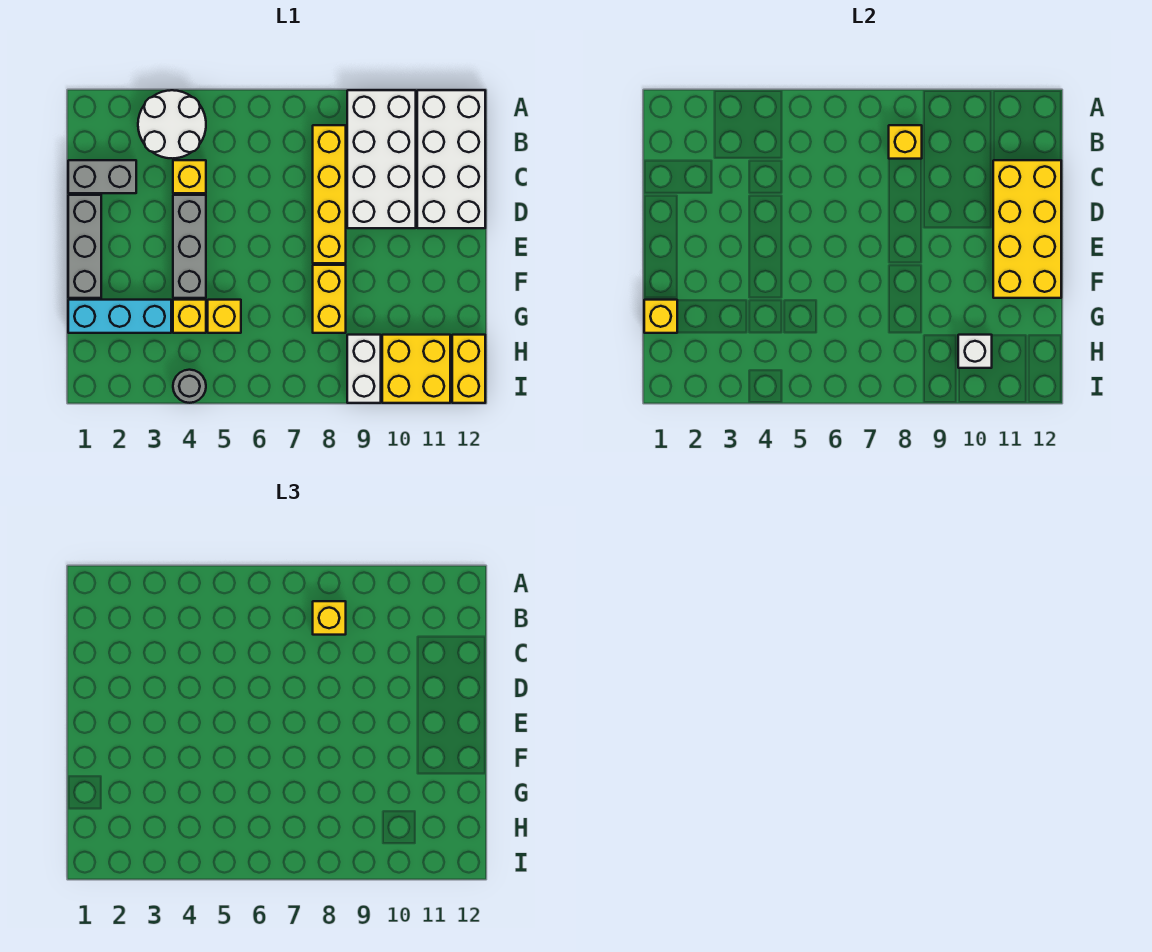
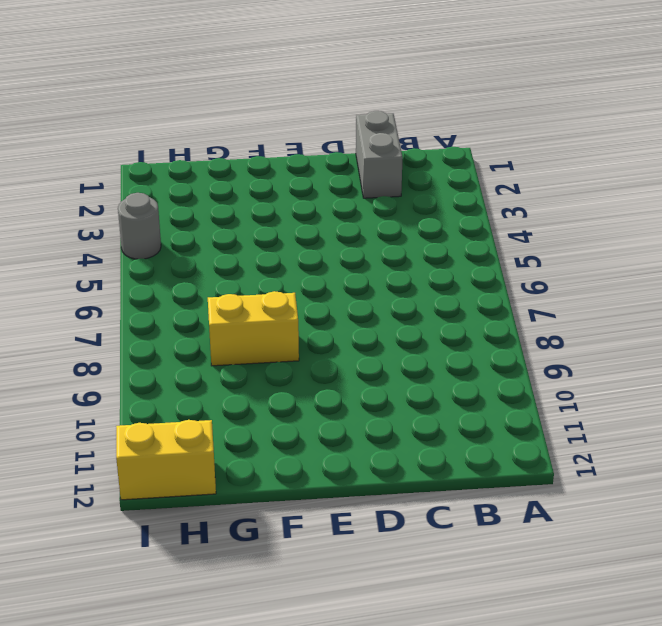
none -> white round brick A3:B4 level 1
none -> white brick A9:D10 level 1
none -> white brick A11:D12 level 1

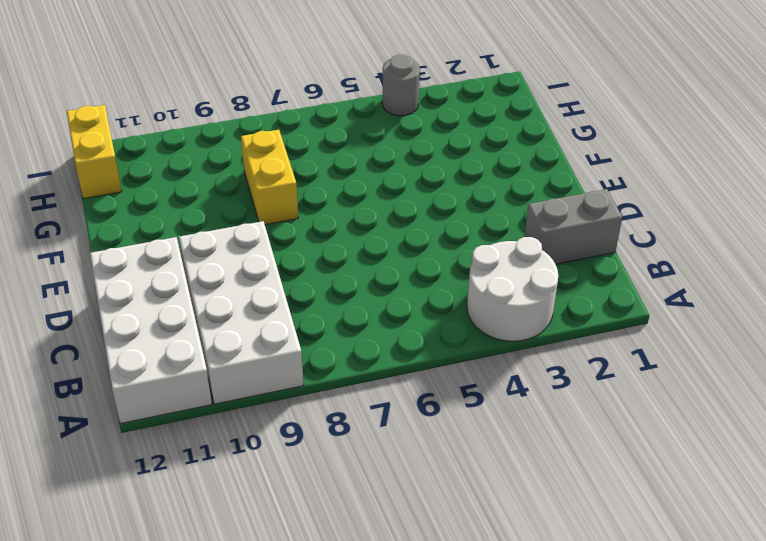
none -> yellow brick B8:E8 level 1
none -> yellow brick C4 level 1
none -> grey brick D1:F1 level 1

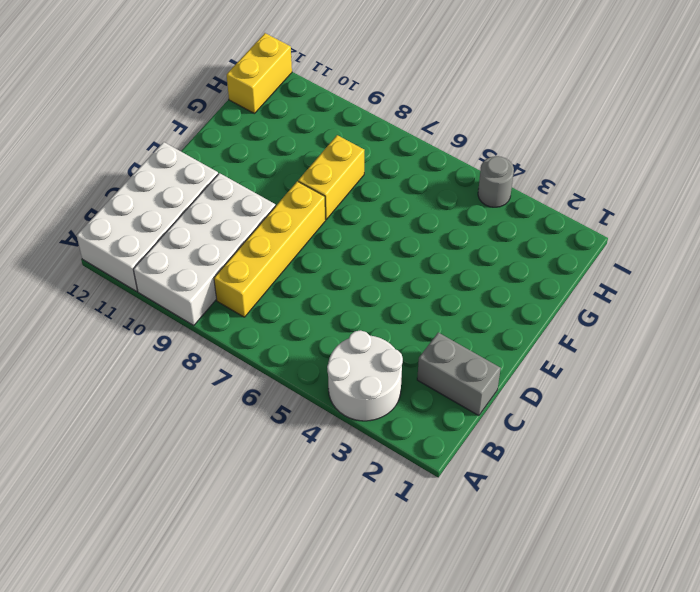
none -> yellow brick C4 level 1
none -> grey brick D1:F1 level 1
none -> grey brick D4:F4 level 1

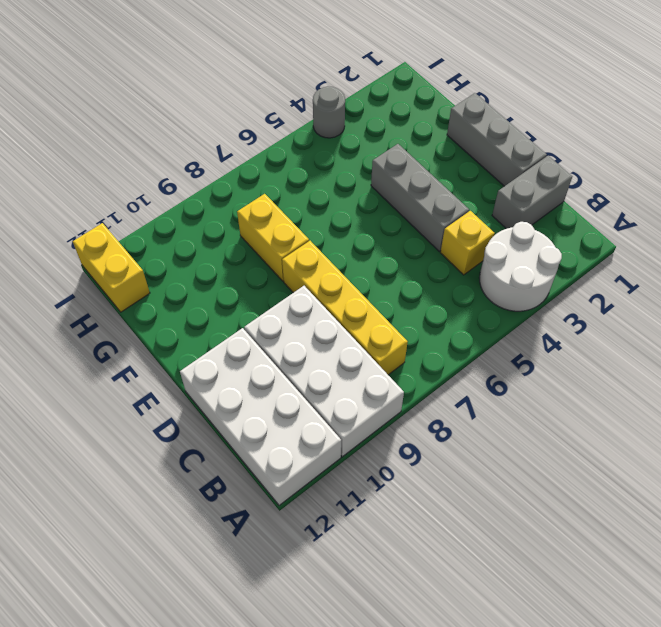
none -> cyan brick G1:G3 level 1
none -> yellow brick G4 level 1
none -> yellow brick G5 level 1

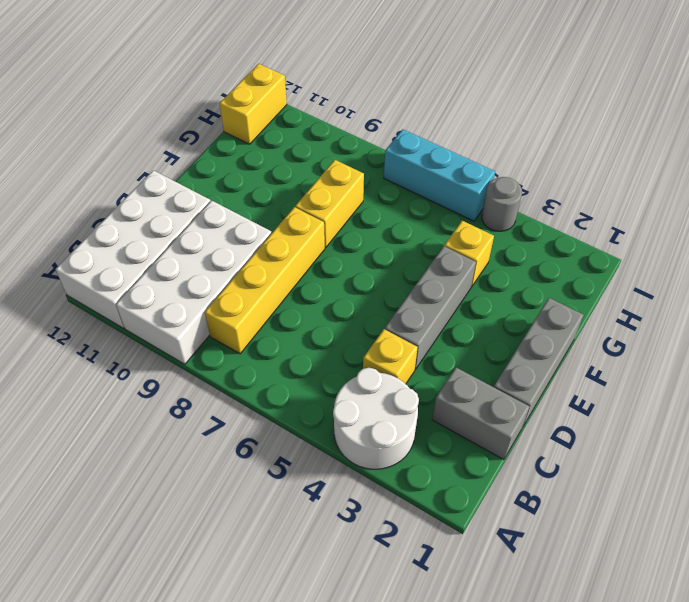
cyan brick I5:I7 level 1 -> cyan brick G1:G3 level 1
none -> yellow brick G5 level 1
none -> white brick H9:I9 level 1
none -> yellow brick H10:I11 level 1

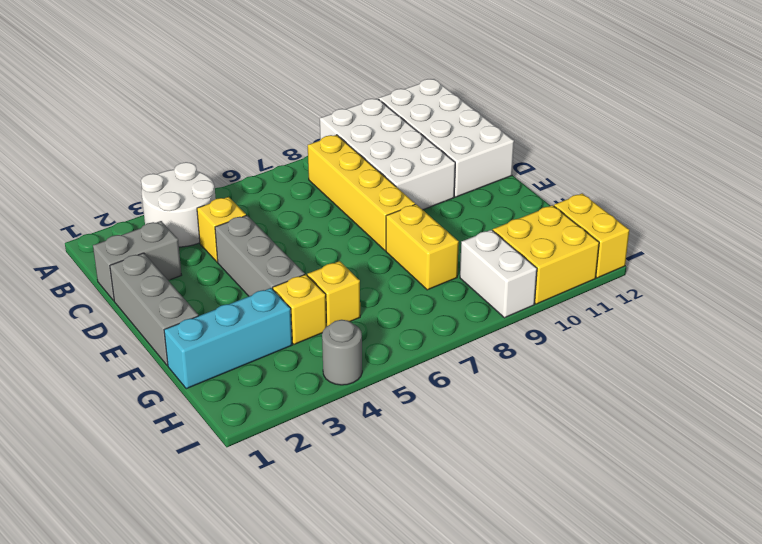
none -> yellow brick B8 level 2
none -> yellow brick C11:F12 level 2
none -> yellow brick G1 level 2

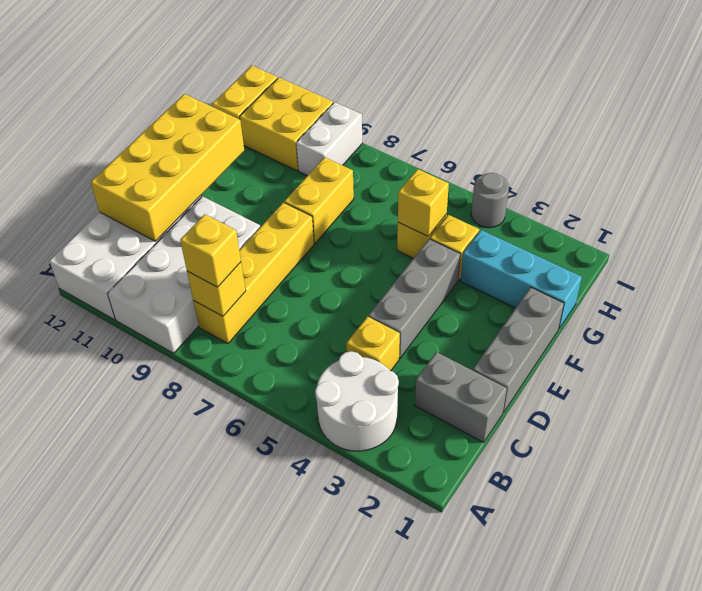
yellow brick G5 level 2 -> yellow brick G1 level 2
none -> white brick H10 level 2

